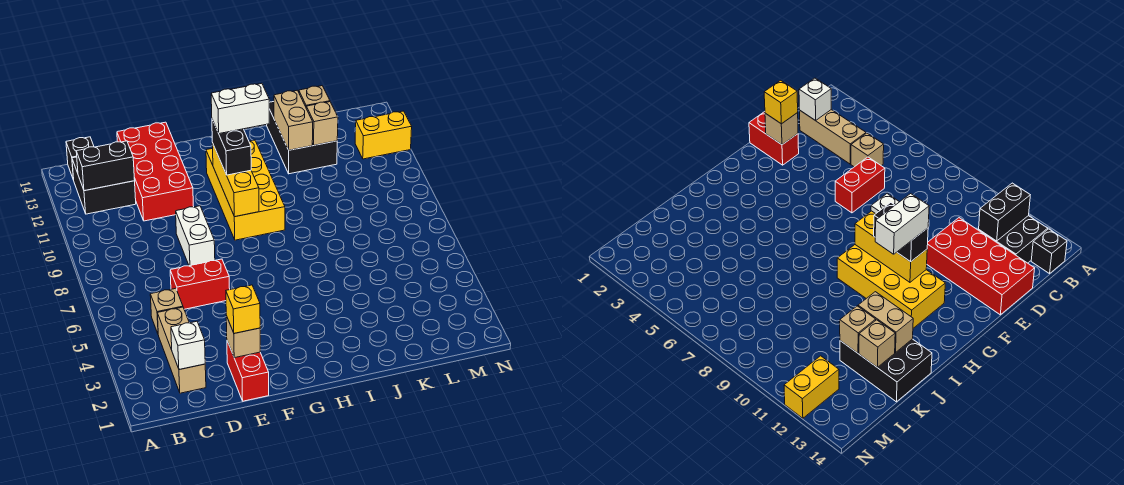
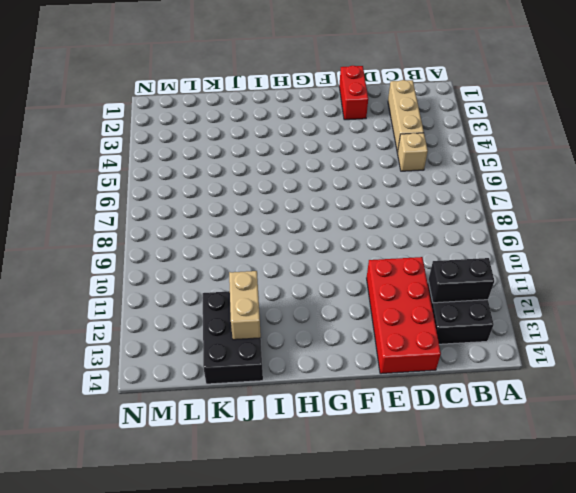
none -> black brick B14 level 1
none -> red brick D6:E6 level 1
none -> white brick E8:E9 level 1

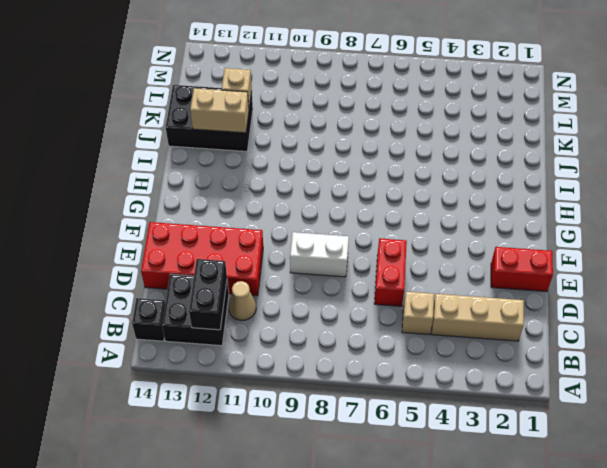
tan cone C11 level 1 -> none
none -> yellow brick G9:H12 level 1
none -> yellow brick M12:N12 level 1
none -> white brick C2 level 2

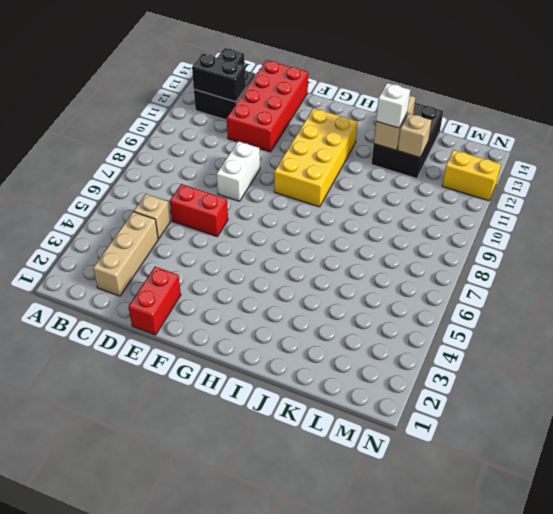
white brick J12 level 3 -> white brick C2 level 2
none -> tan brick E2 level 2
none -> yellow brick G9:G11 level 2
none -> tan brick K13 level 2

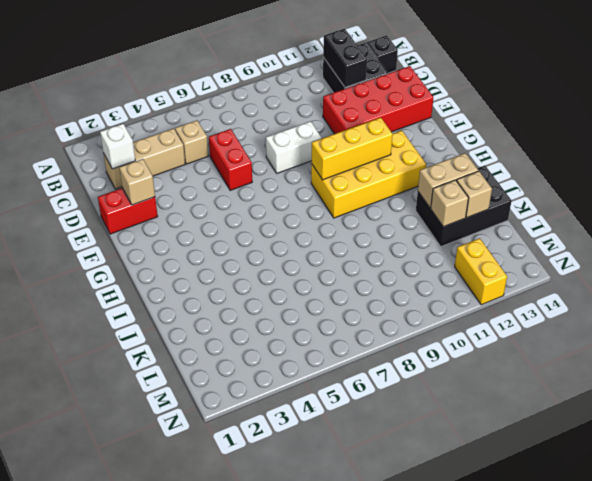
none -> yellow brick E2 level 3
none -> black brick G10:G11 level 3
none -> white brick G11:H11 level 4

